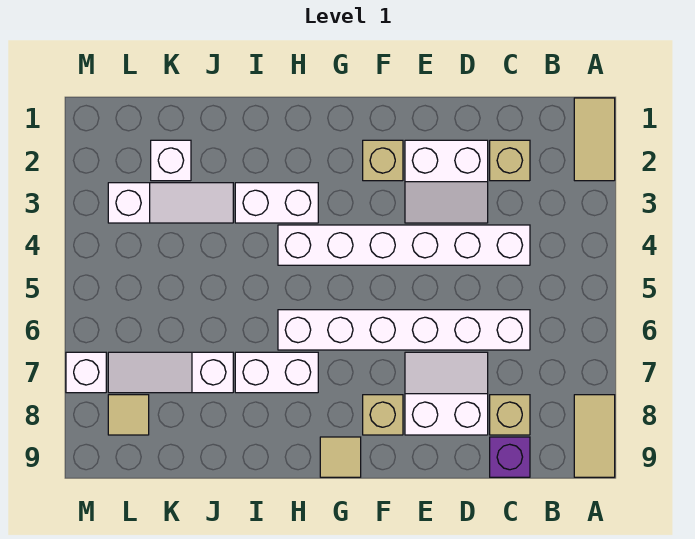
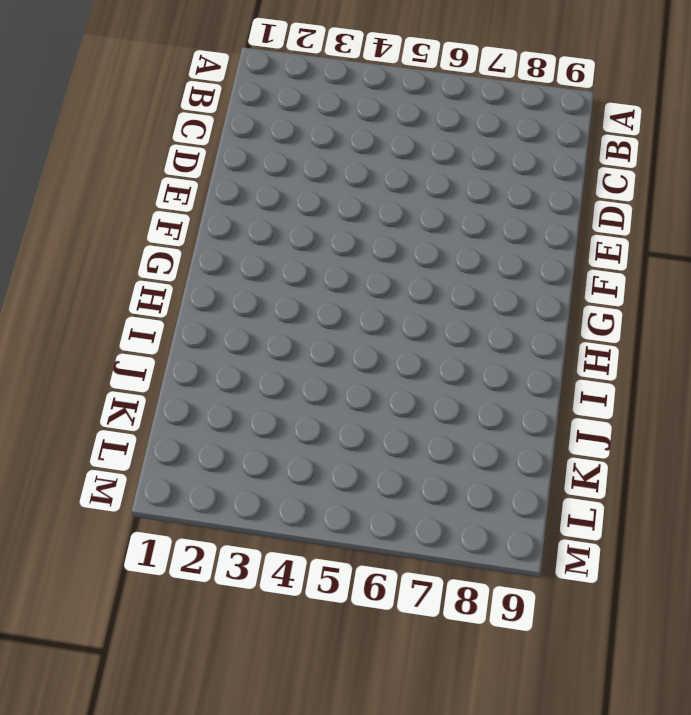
none -> tan tile A1:A2 level 1
none -> tan tile A8:A9 level 1
none -> tan brick C2 level 1

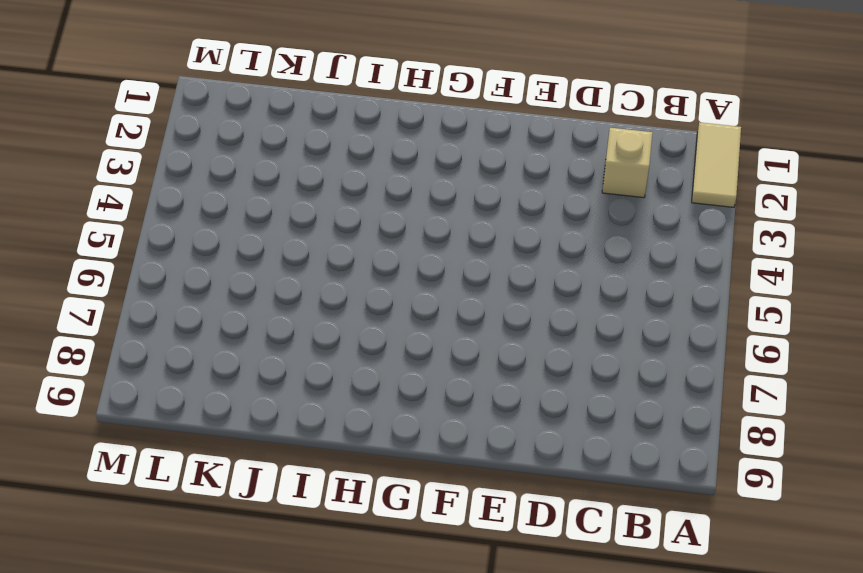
none -> tan tile A8:A9 level 1
none -> white brick C4:H4 level 1
none -> white brick C6:H6 level 1

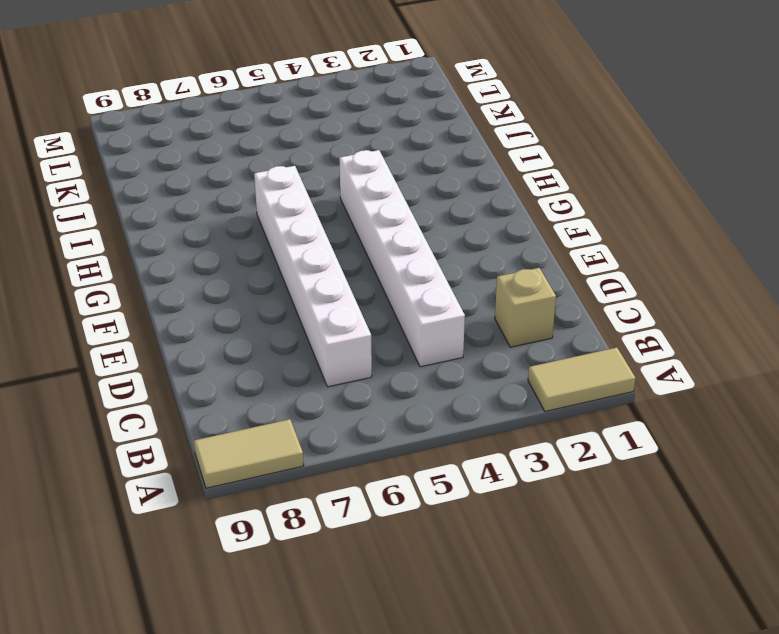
none -> tan brick C8 level 1
none -> purple brick C9 level 1
none -> white slope D2:E3 level 1 top 2

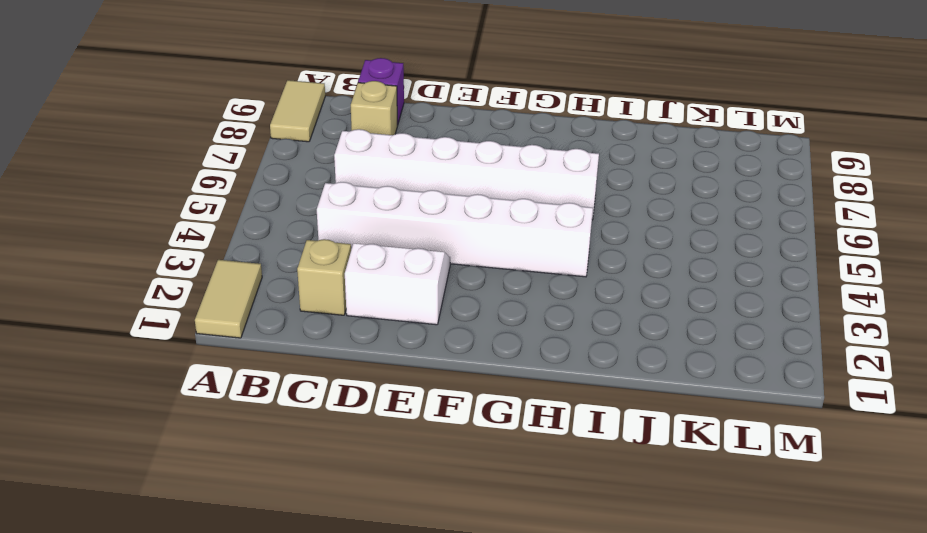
none -> white slope D7:E8 level 1 top 8
none -> tan brick F2 level 1
none -> tan brick F8 level 1

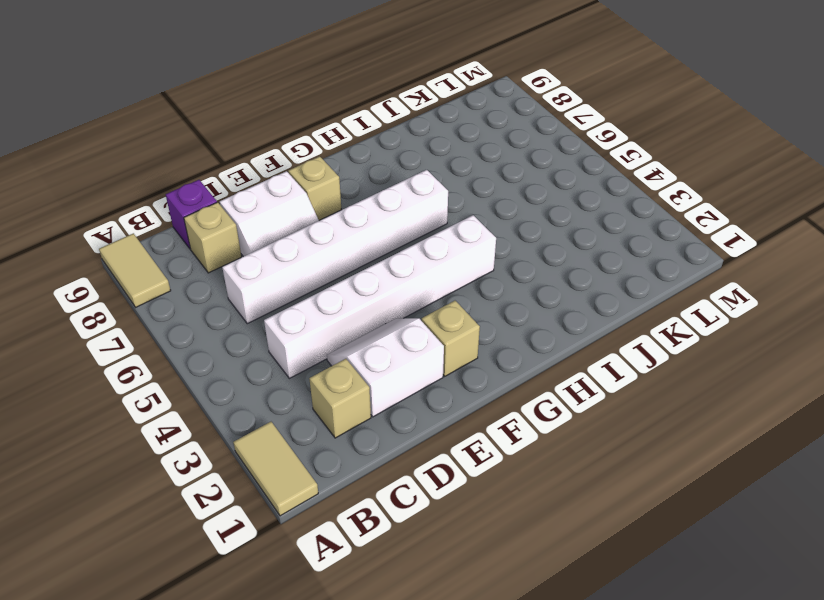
none -> tan tile G9 level 1
none -> white brick H3:I3 level 1
none -> white brick H7:I7 level 1

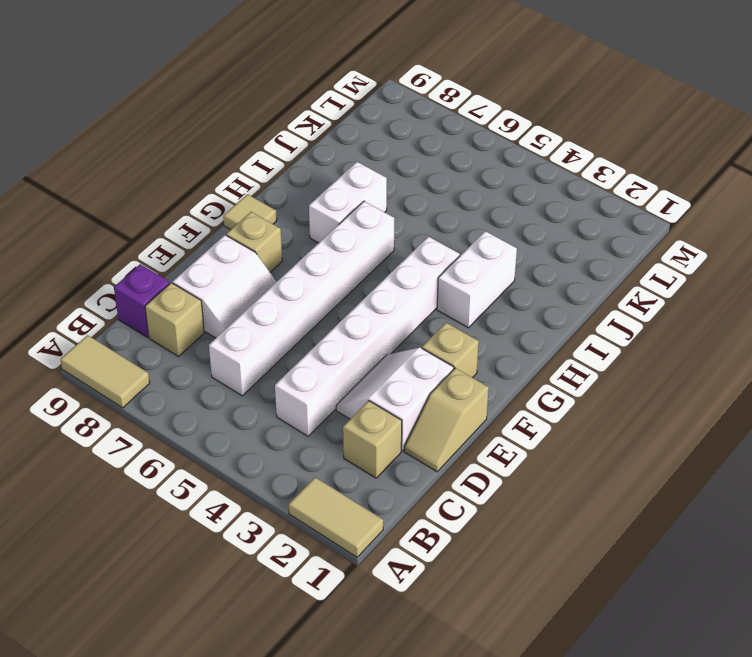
tan slope D1:E1 level 1 top E -> none
none -> white slope J3:L3 level 1 top L
none -> white slope J7:L7 level 1 top J
none -> white brick K2 level 1

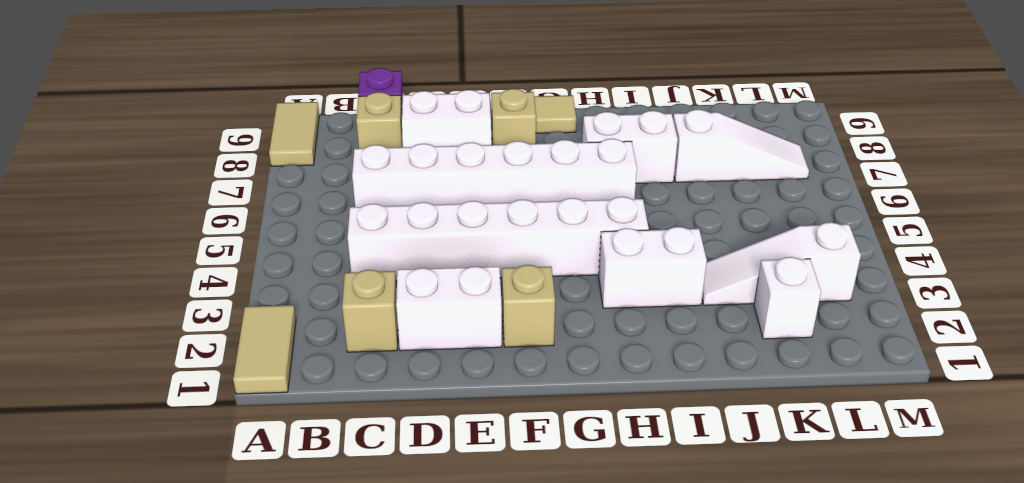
none -> tan tile L8 level 1
none -> white brick M7 level 1

